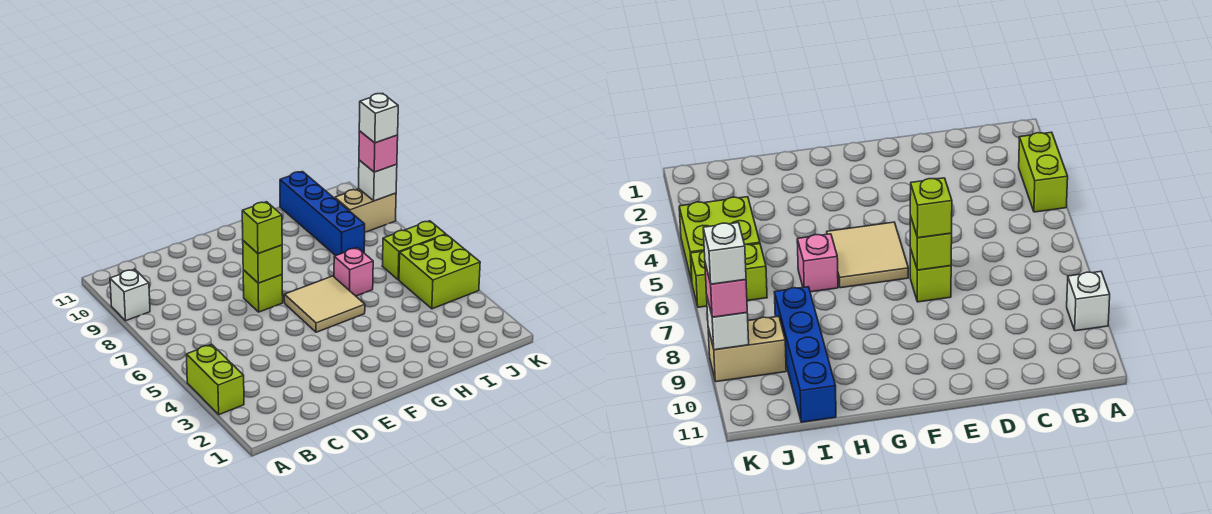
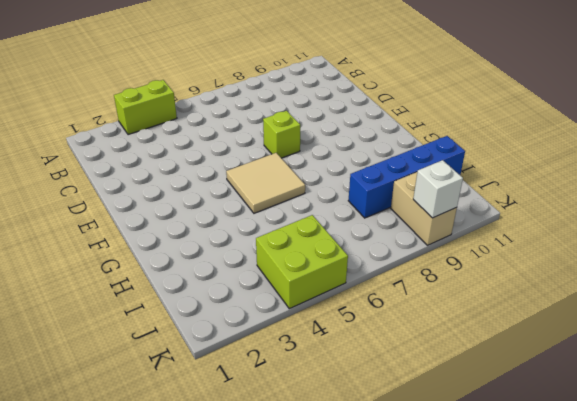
none -> white brick A9 level 1
none -> pink brick H6 level 1
none -> lime brick J6:K6 level 1

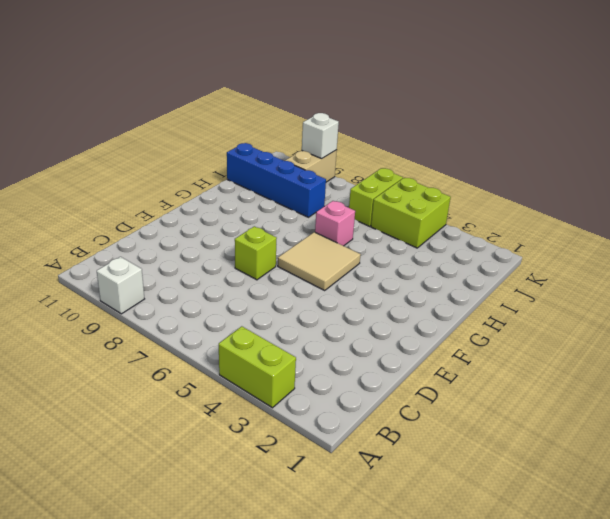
none -> lime brick E7 level 2
none -> lime brick E7 level 3
none -> pink brick K9 level 3

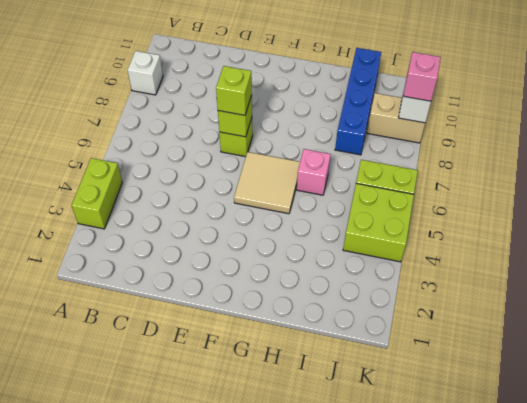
none -> white brick K9 level 4

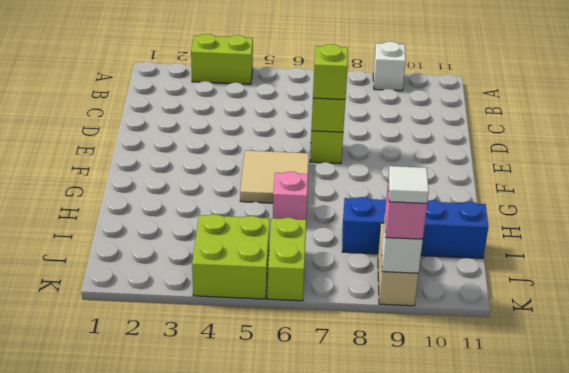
white tile K9 level 4 -> white brick K9 level 4

